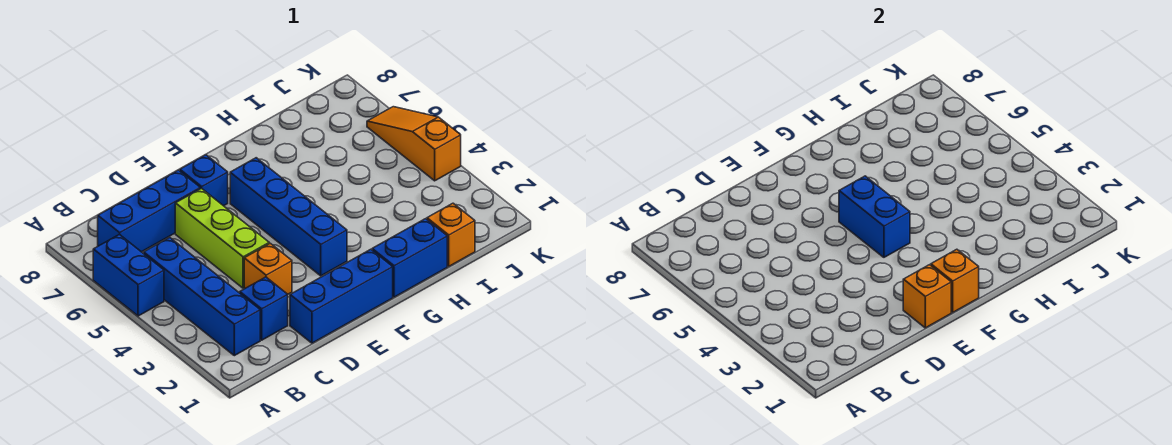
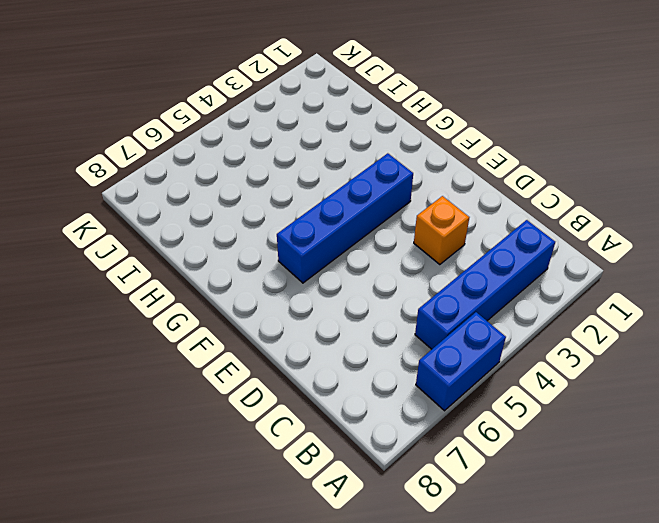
none -> blue brick B7:D7 level 1
none -> blue brick C2 level 1
none -> blue brick D1:F1 level 1

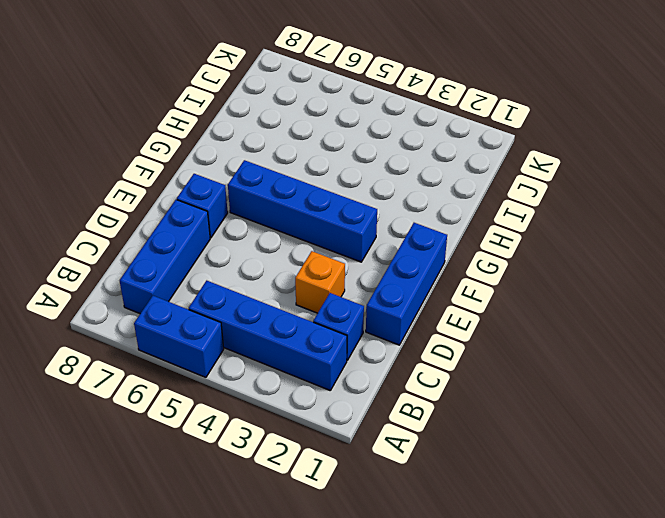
none -> lime brick D4:D6 level 1
none -> blue brick G1:H1 level 1
none -> orange brick I1 level 1

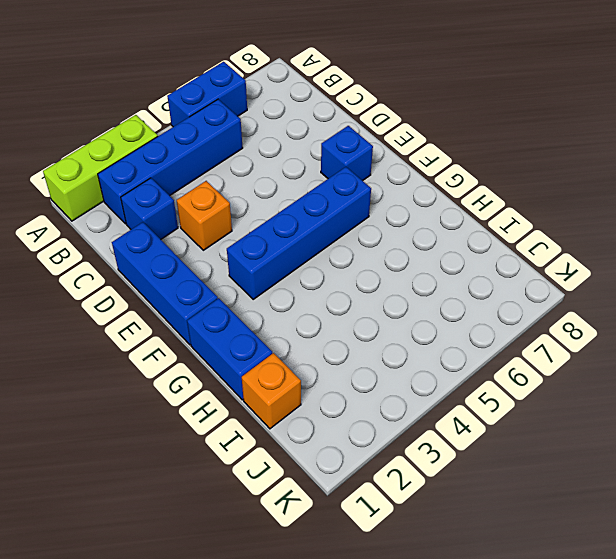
lime brick A1:A3 level 1 -> lime brick D4:D6 level 1
none -> blue brick B7:D7 level 1
none -> orange slope K4:K6 level 1 top 4
none -> orange brick E1 level 2

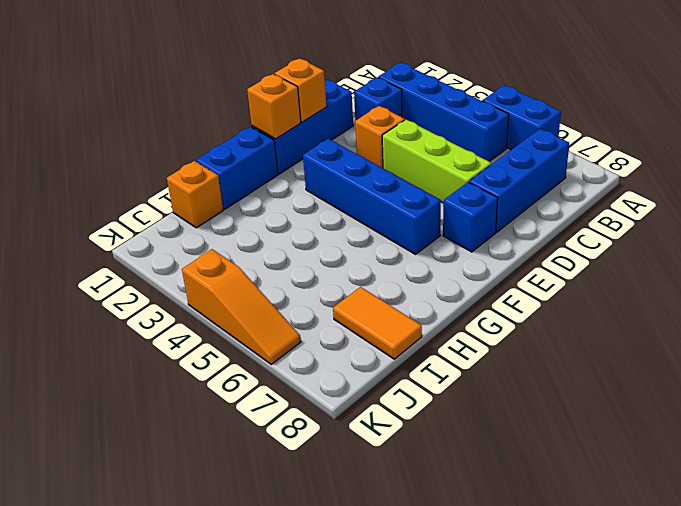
orange tile I7:I8 level 1 -> none
none -> blue brick F4:F5 level 2

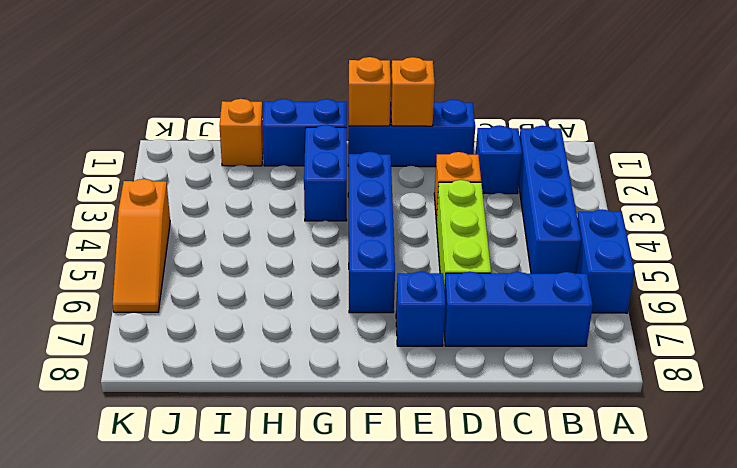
blue brick G2:G3 level 1 -> blue brick F4:F5 level 2

